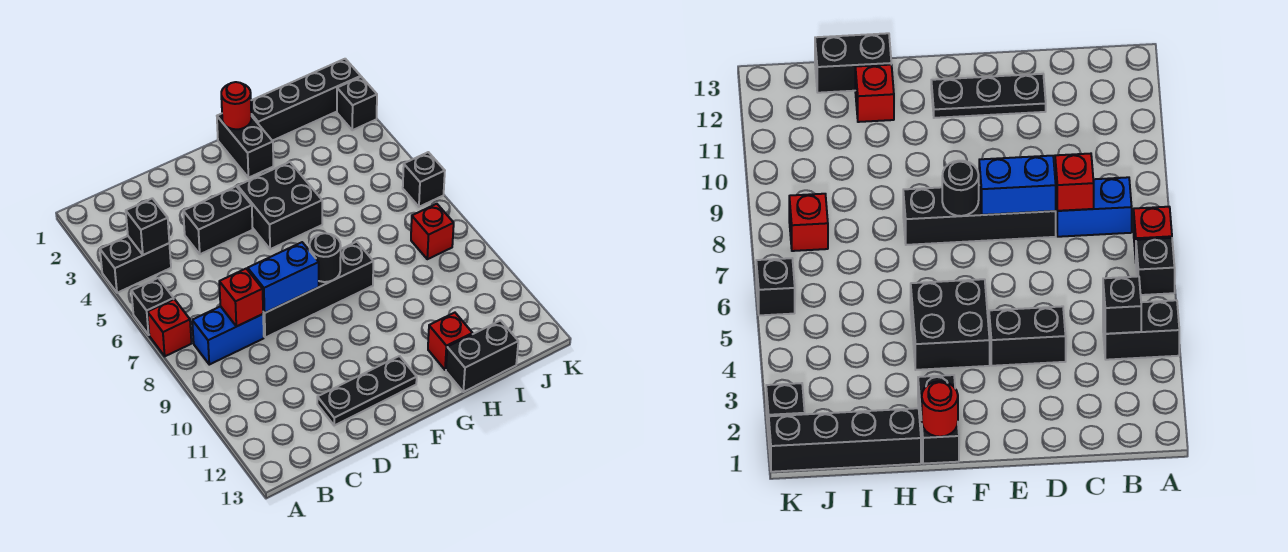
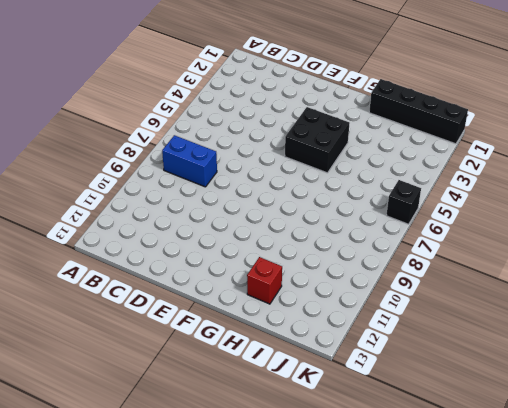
none -> black brick A4:B4 level 1
none -> black brick A6 level 1
none -> red brick A7 level 1

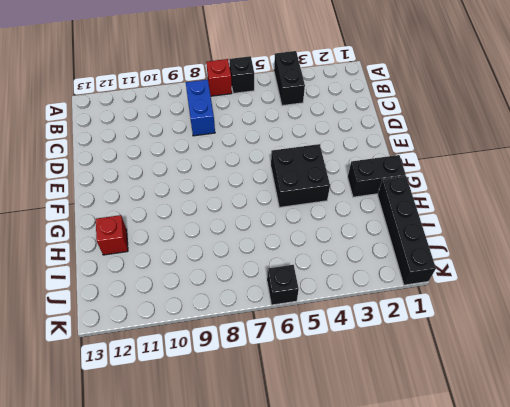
none -> black brick D4:E4 level 1
none -> black brick D8:G8 level 1
none -> black plate D12:F12 level 1

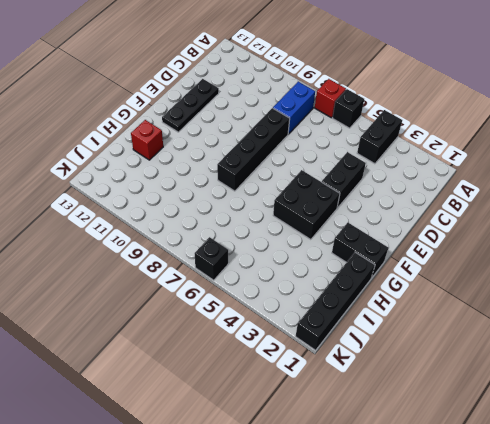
none -> black brick H13:I13 level 1
none -> red brick J8 level 1
none -> black brick K2 level 1

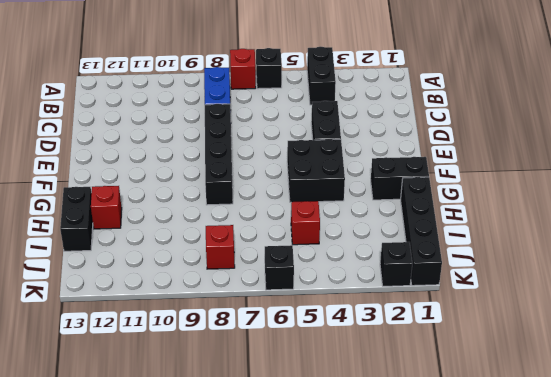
red brick I5 level 1 -> red brick C8 level 2
none -> black plate D12:F12 level 1
none -> black brick B4 level 2
none -> blue brick D8:E8 level 2

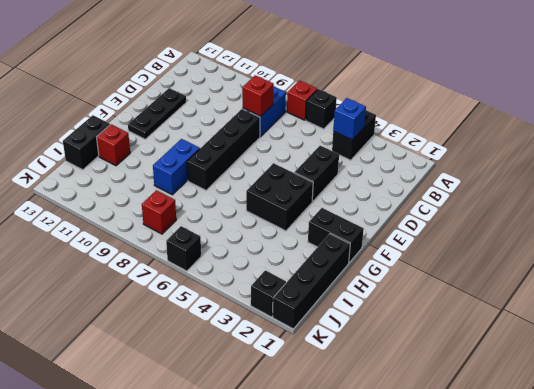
blue brick B4 level 2 -> black brick B4 level 2
blue brick G9:H9 level 1 -> blue brick D8:E8 level 2
none -> black round brick F8 level 2
none -> red round brick G1 level 2

